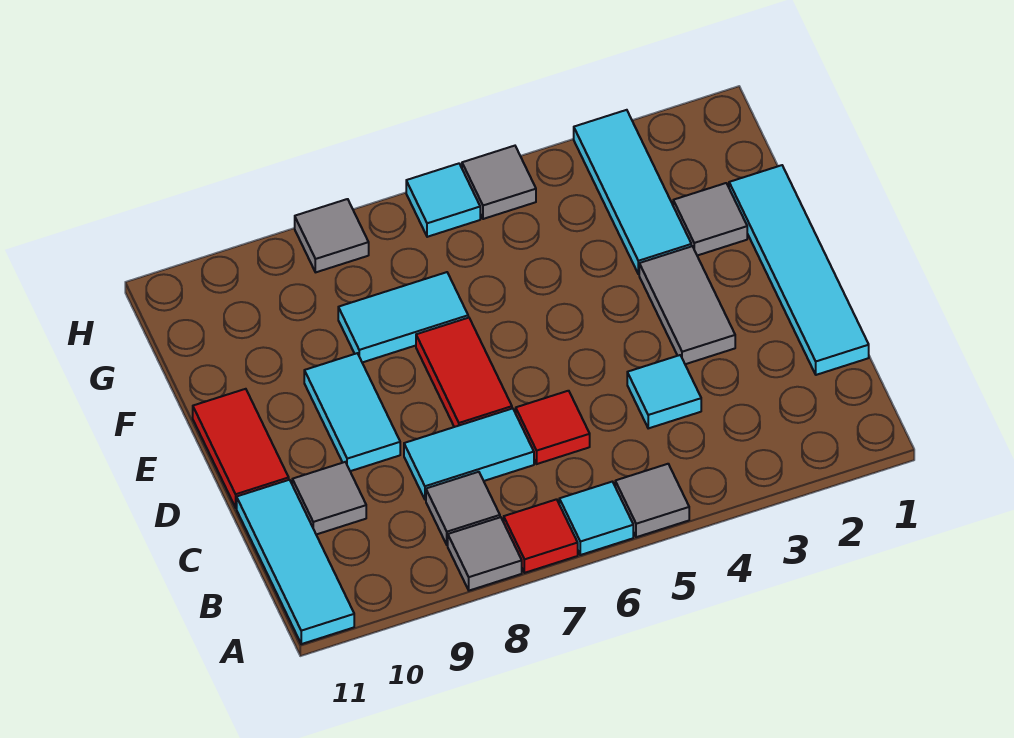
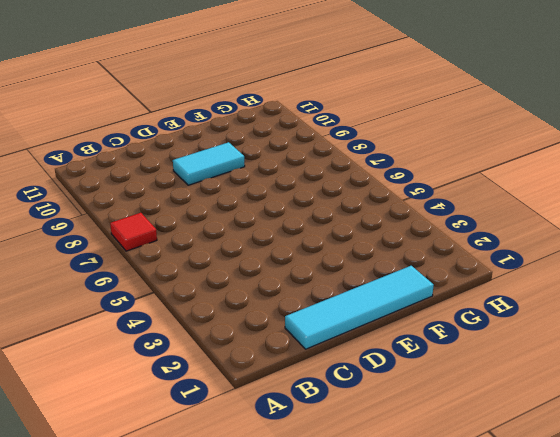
none -> grey tile A5 level 1
none -> cyan tile A6 level 1
none -> grey tile A8 level 1

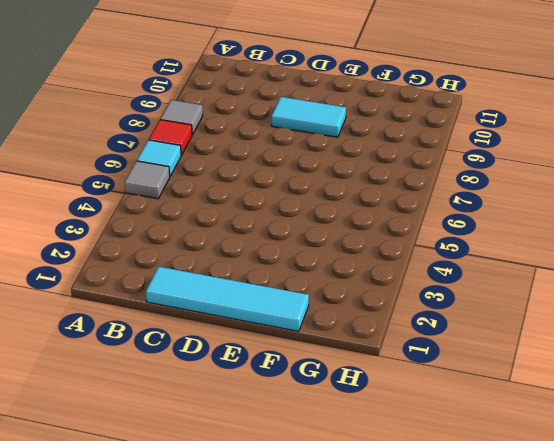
none -> cyan tile A11:C11 level 1
none -> grey tile B8 level 1
none -> cyan tile C4 level 1

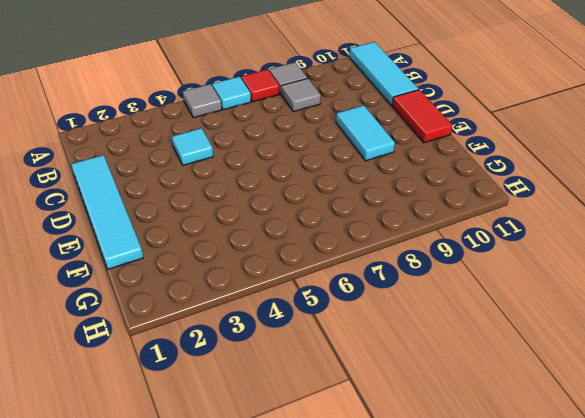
none -> red tile C6 level 1
none -> cyan tile C7:C8 level 1
none -> grey tile C10 level 1

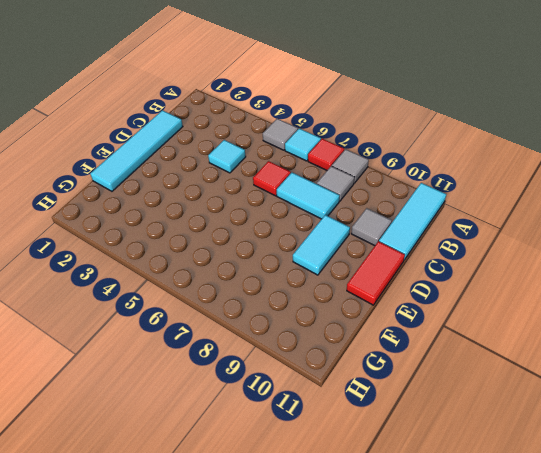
none -> grey tile D3:E3 level 1
none -> red tile D7:E7 level 1
none -> grey tile F2 level 1

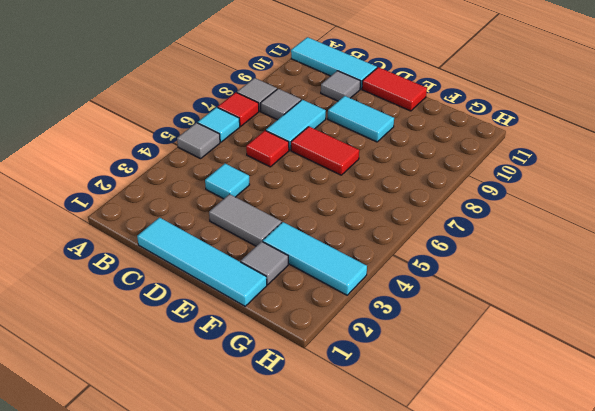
none -> cyan tile F7:F8 level 1
none -> grey tile H5 level 1
none -> cyan tile H6 level 1

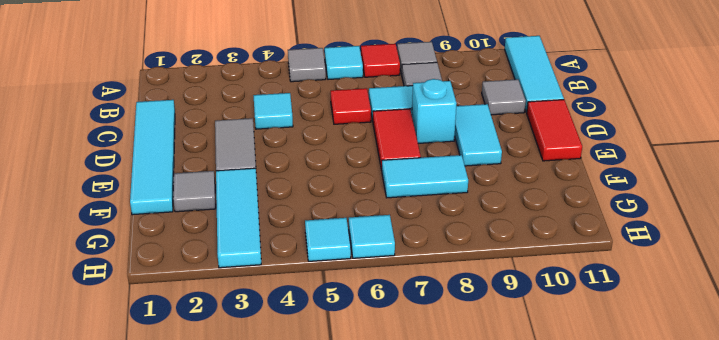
cyan brick D8 level 1 -> none
cyan tile H5 level 1 -> grey tile H5 level 1
none -> grey tile H8 level 1

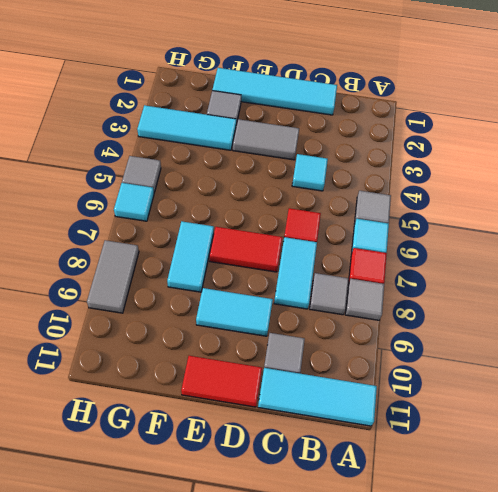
grey tile H8:H9 level 1 -> grey tile H8 level 1

